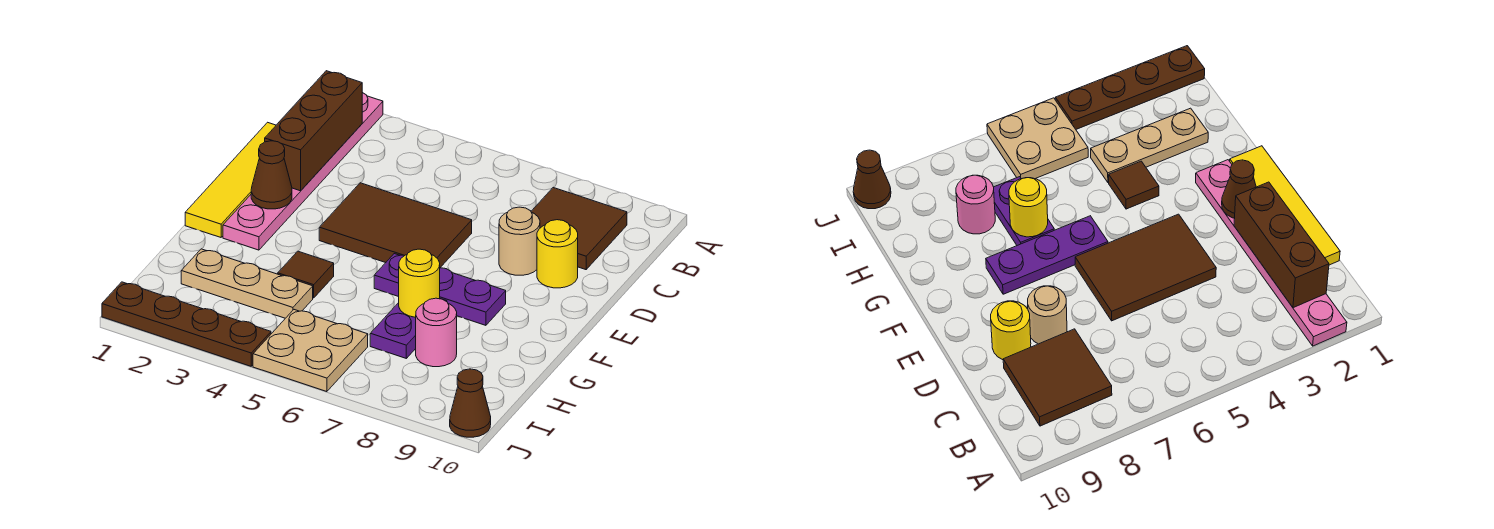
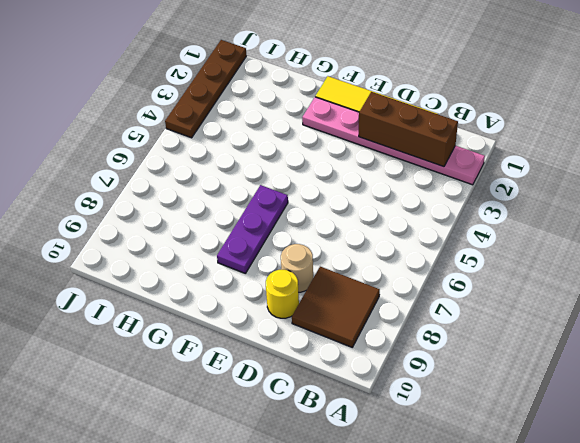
none -> brown tile D4:E6 level 1
none -> brown tile G4 level 1
none -> purple plate G7:H7 level 1

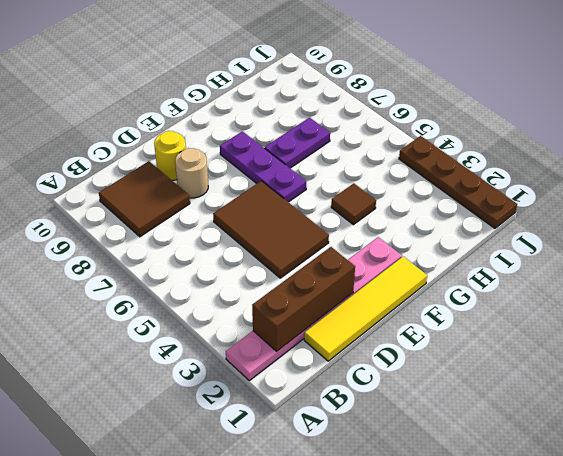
none -> tan plate H2:H4 level 1
none -> pink round brick H8 level 1
none -> tan plate I5:J6 level 1

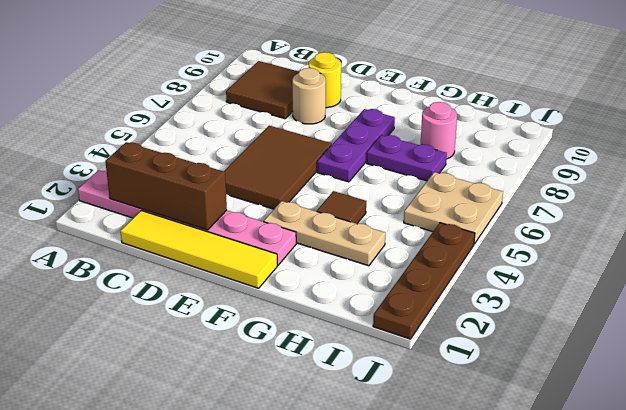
tan plate F3:H3 level 1 -> tan plate H2:H4 level 1
none -> brown cone J10 level 1
none -> brown cone E2 level 2
none -> yellow round brick G7 level 2

